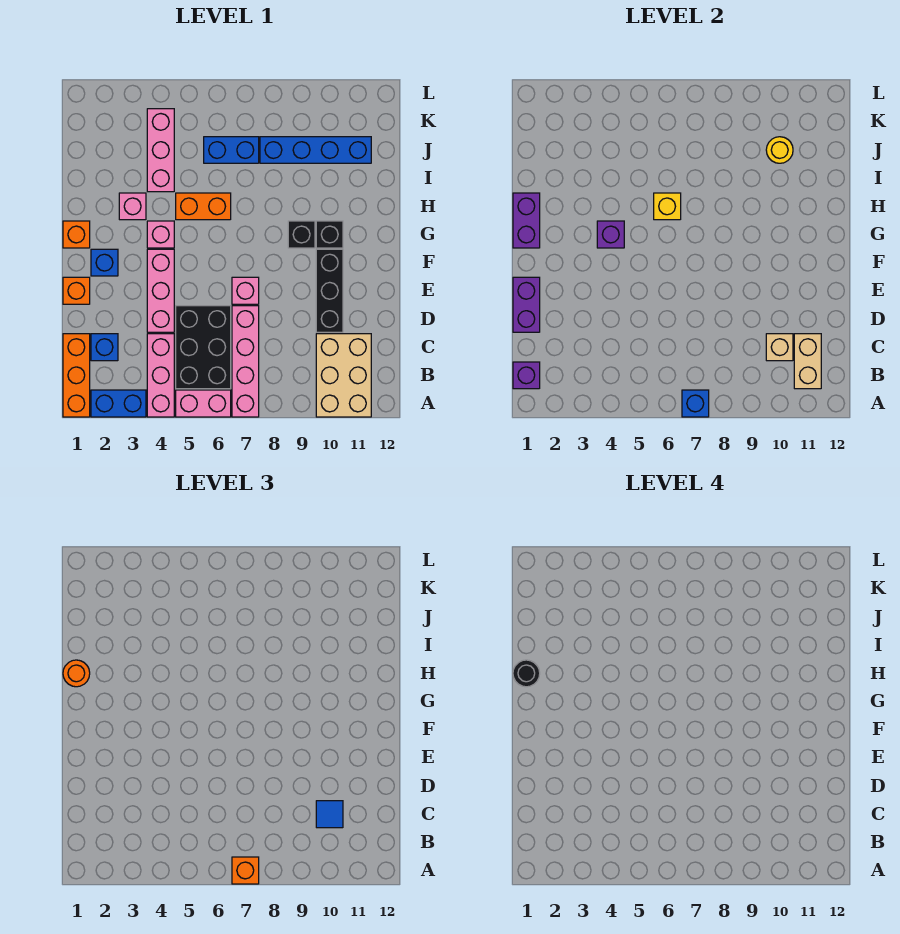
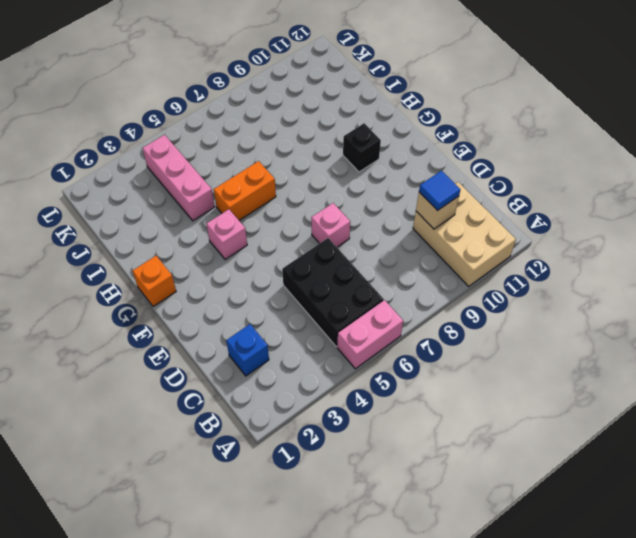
none -> orange brick A1:C1 level 1
none -> blue brick A2:A3 level 1
none -> pink brick A4:C4 level 1
none -> pink brick A7:D7 level 1

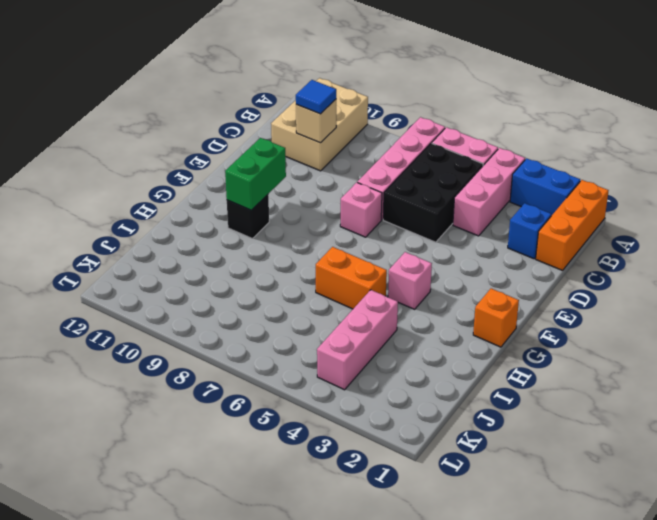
green brick F10:G10 level 2 -> none
none -> pink brick D4:F4 level 1
none -> black brick D10:F10 level 1
none -> orange brick E1 level 1
none -> blue brick F2 level 1

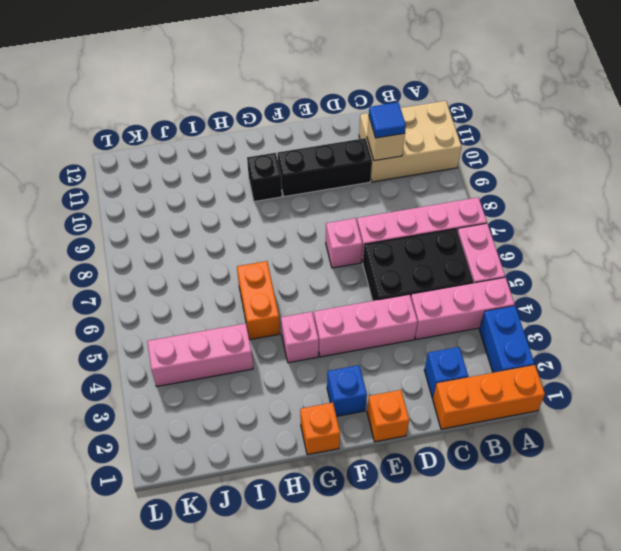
none -> black brick G9 level 1
none -> pink brick H3 level 1
none -> blue brick J6:J7 level 1
none -> blue brick J8:J11 level 1

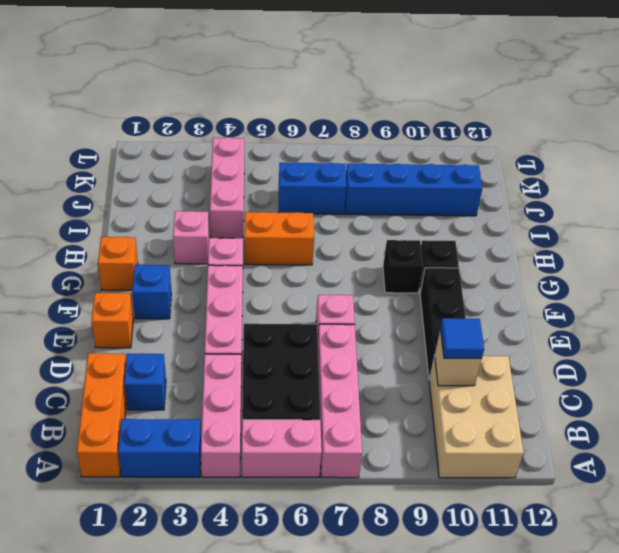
none -> blue brick A7 level 2
none -> purple brick B1 level 2
none -> tan brick B11:C11 level 2
none -> purple brick D1:E1 level 2

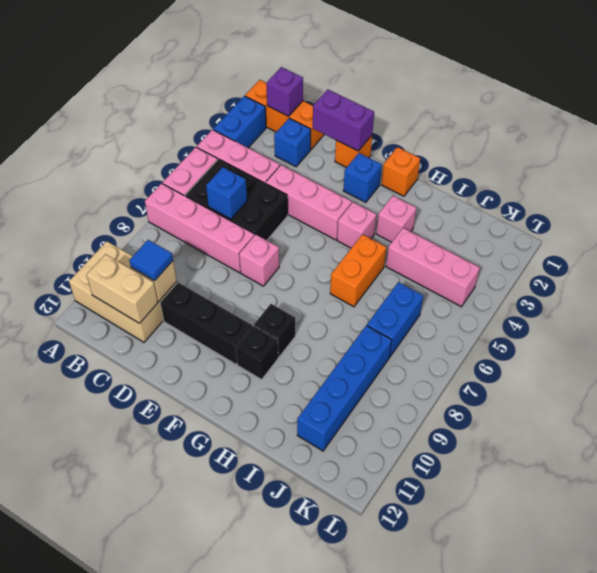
blue brick C6 level 2 -> blue brick A7 level 2
none -> purple brick G1:H1 level 2
none -> purple brick G4 level 2
none -> yellow brick H6 level 2
none -> yellow round brick J10 level 2

